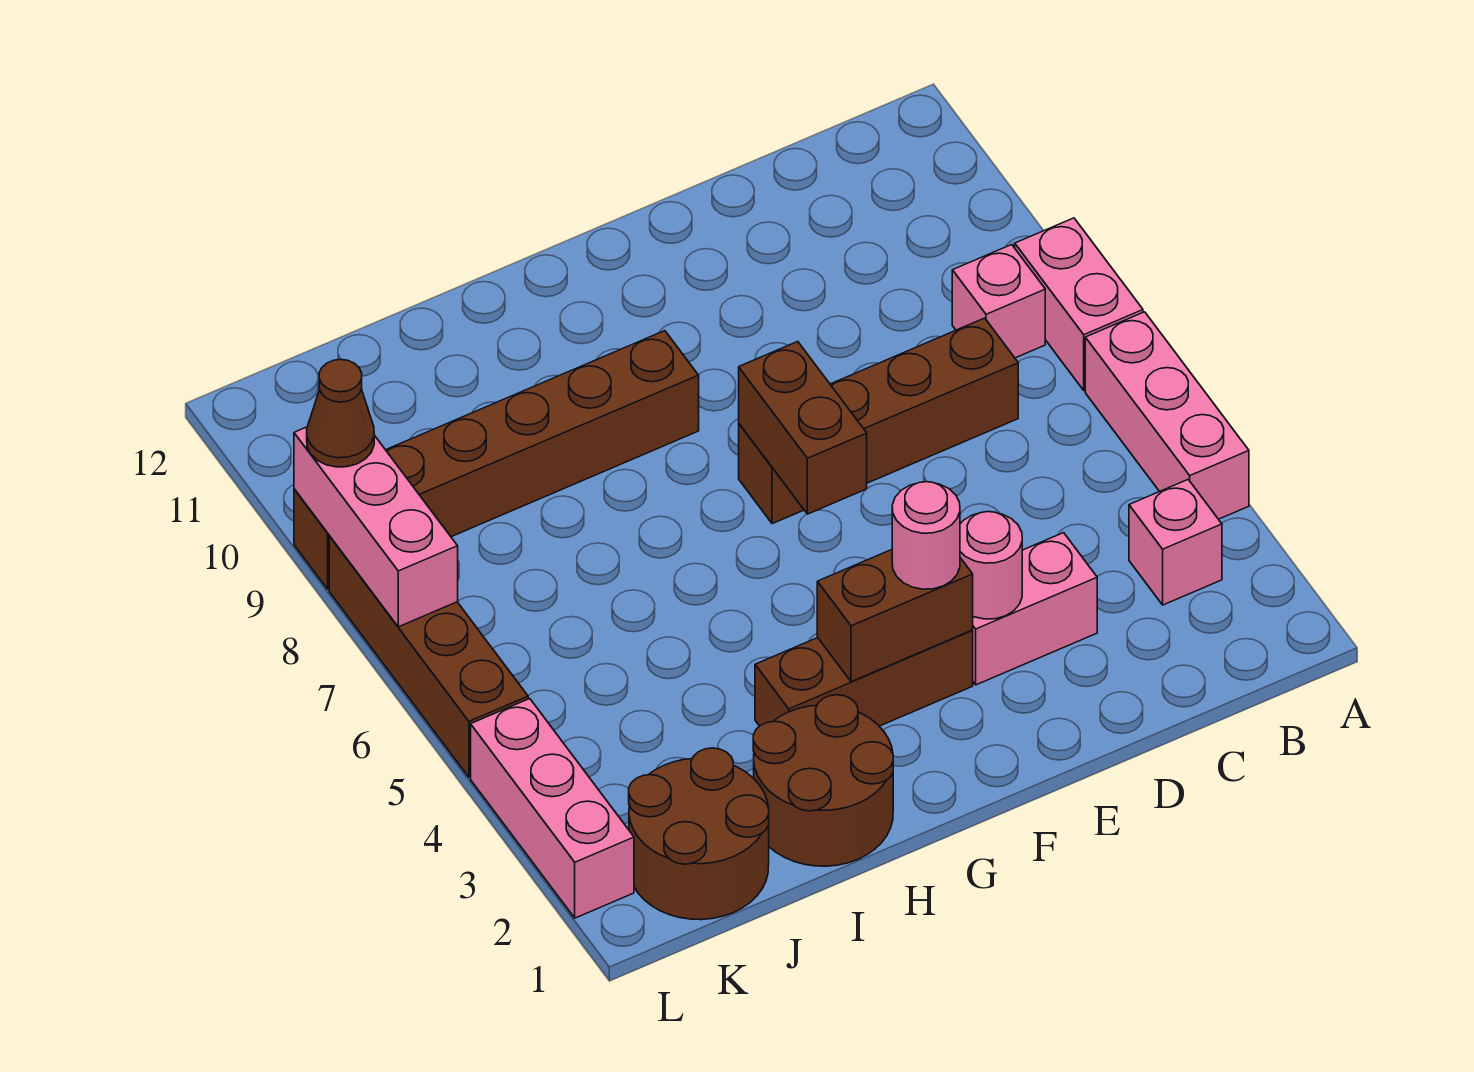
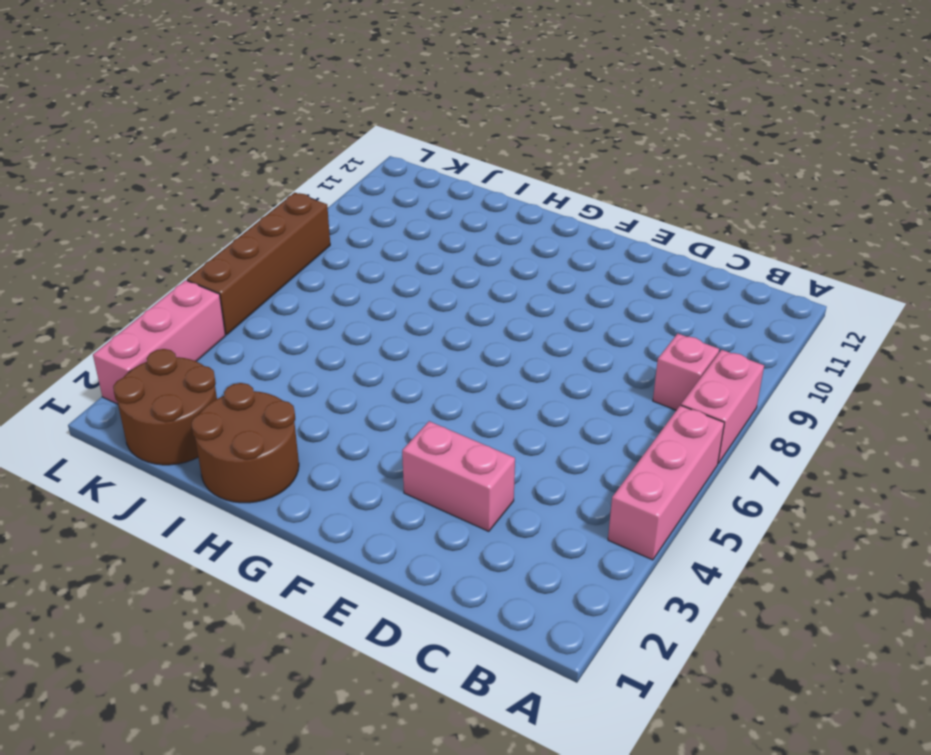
none -> pink brick B3 level 1
none -> brown brick C7:F7 level 1
none -> brown brick F3:H3 level 1

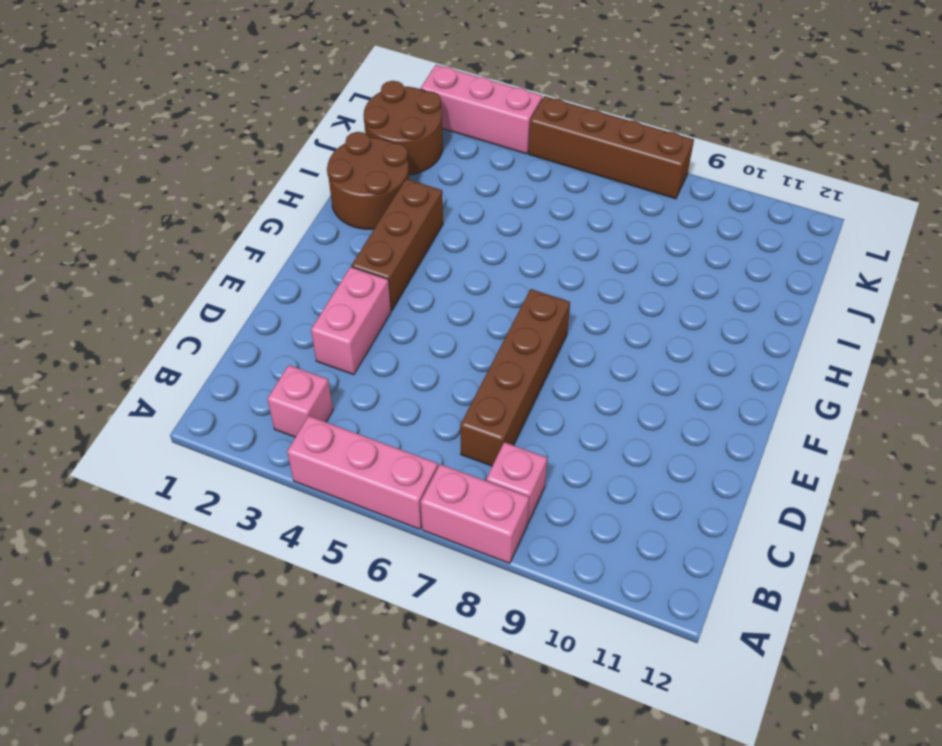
none -> brown brick G9:L9 level 1
none -> pink round brick E3 level 2
none -> brown brick F3:G3 level 2

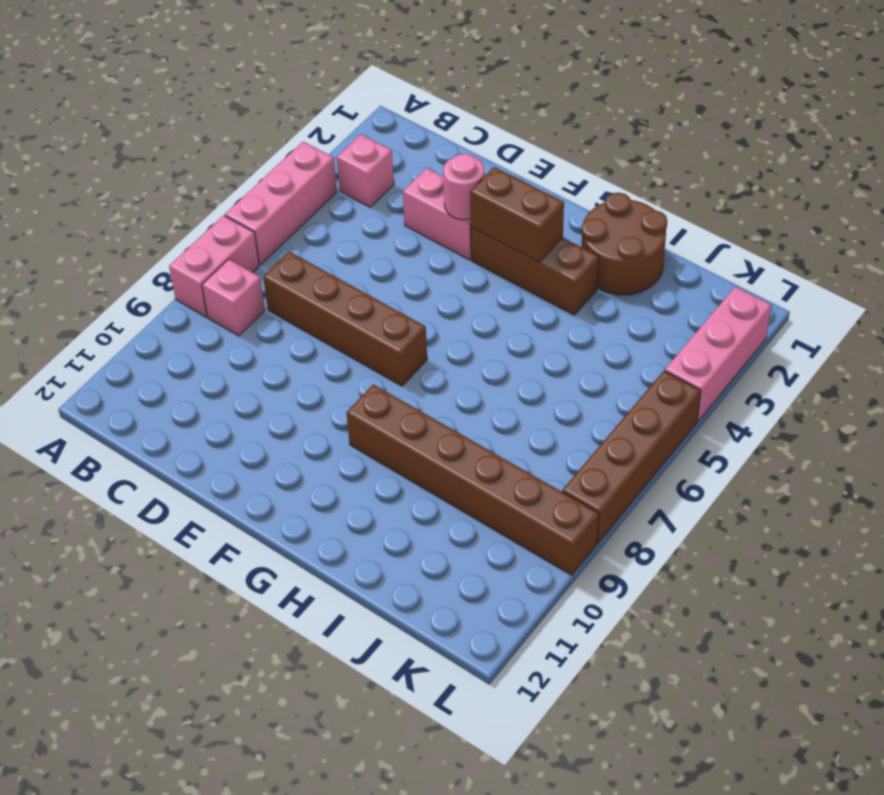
none -> brown round brick J1:K2 level 1
none -> brown brick F6:F7 level 2
none -> pink brick L7:L9 level 2

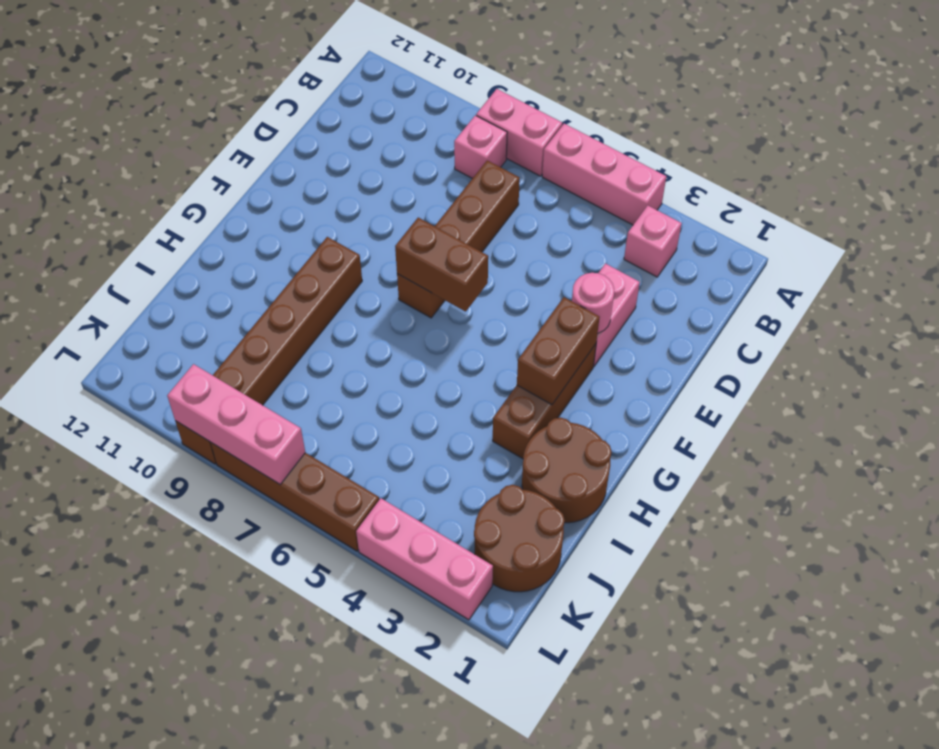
none -> pink round brick F3 level 3
none -> brown cone L9 level 3

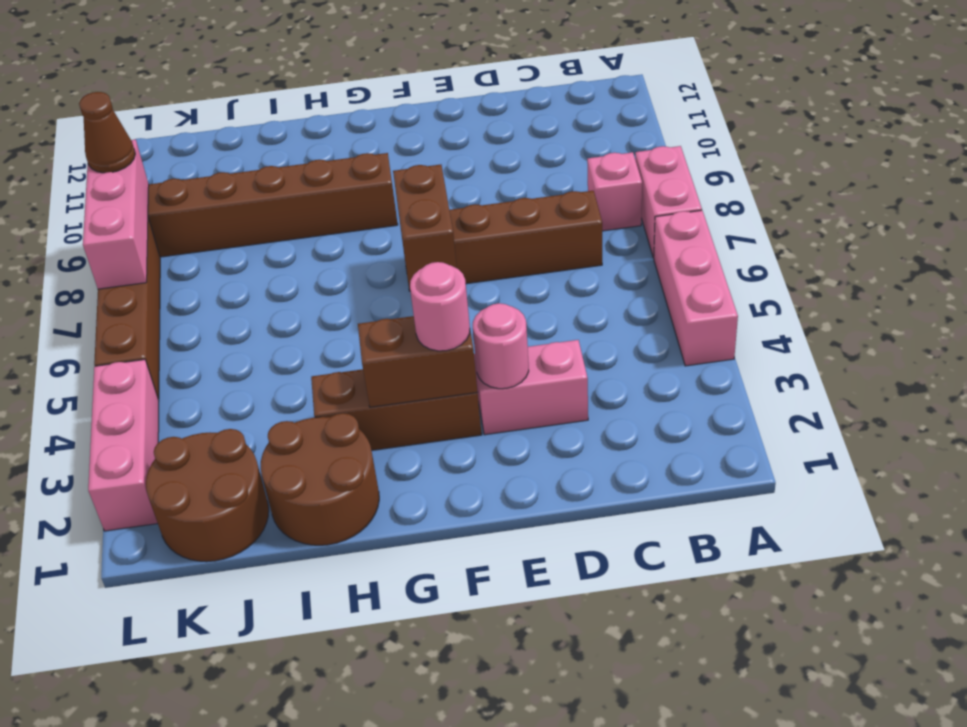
none -> pink brick B3 level 1

